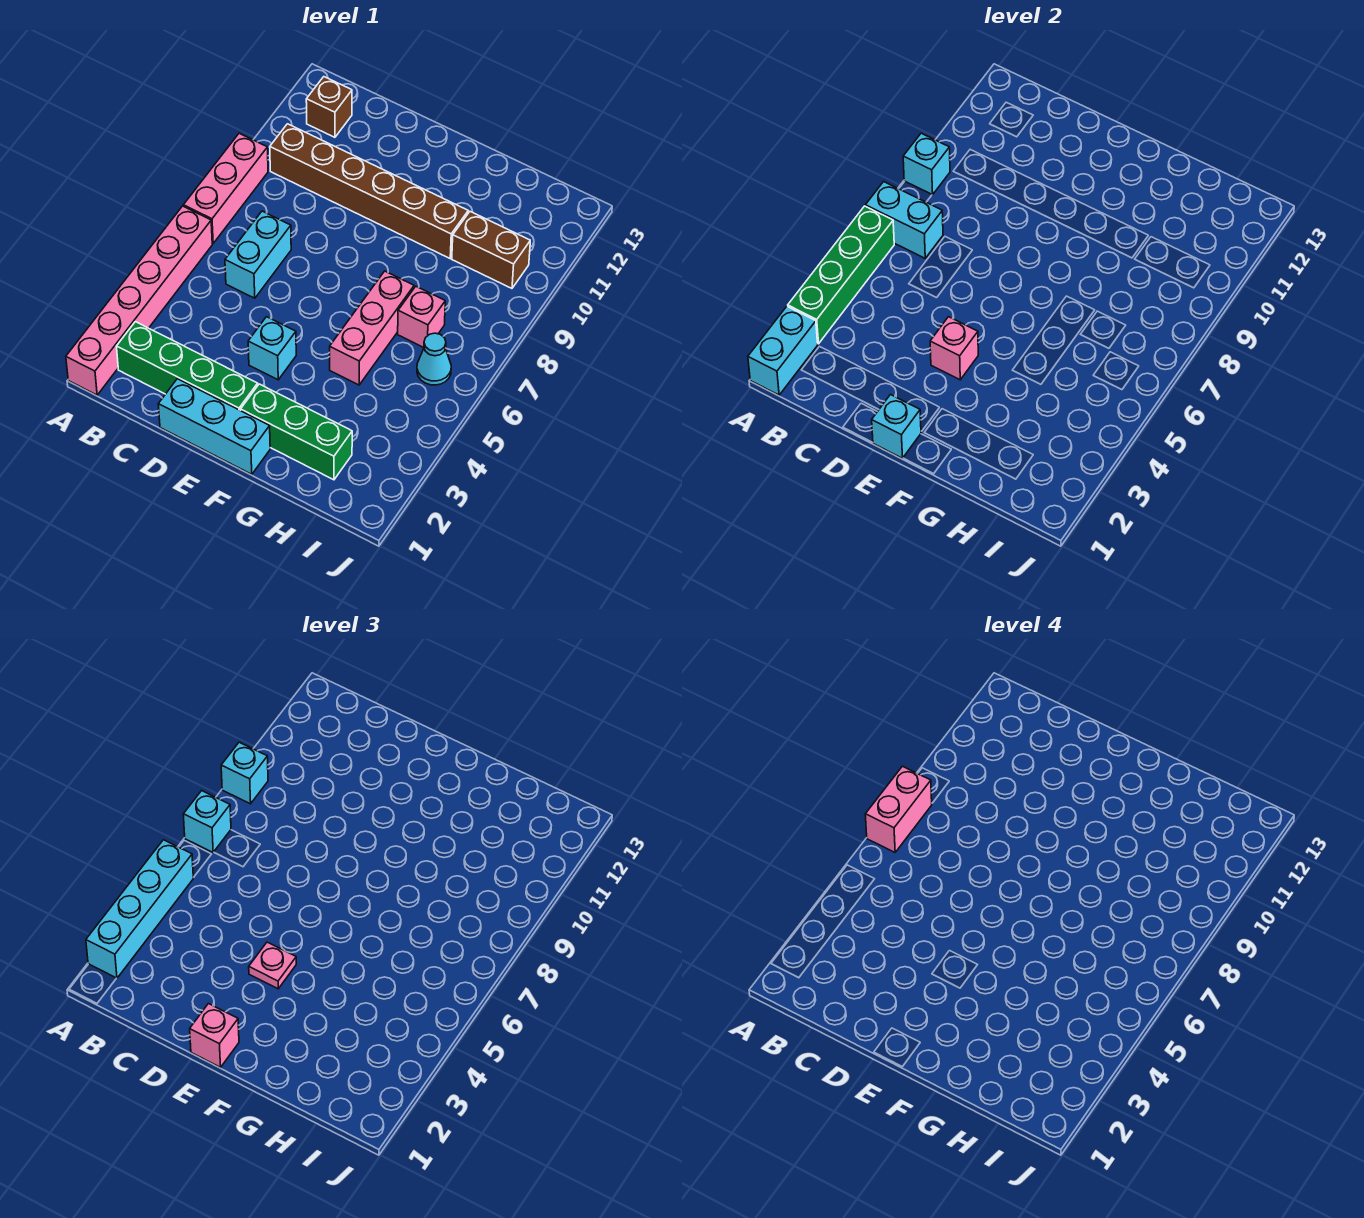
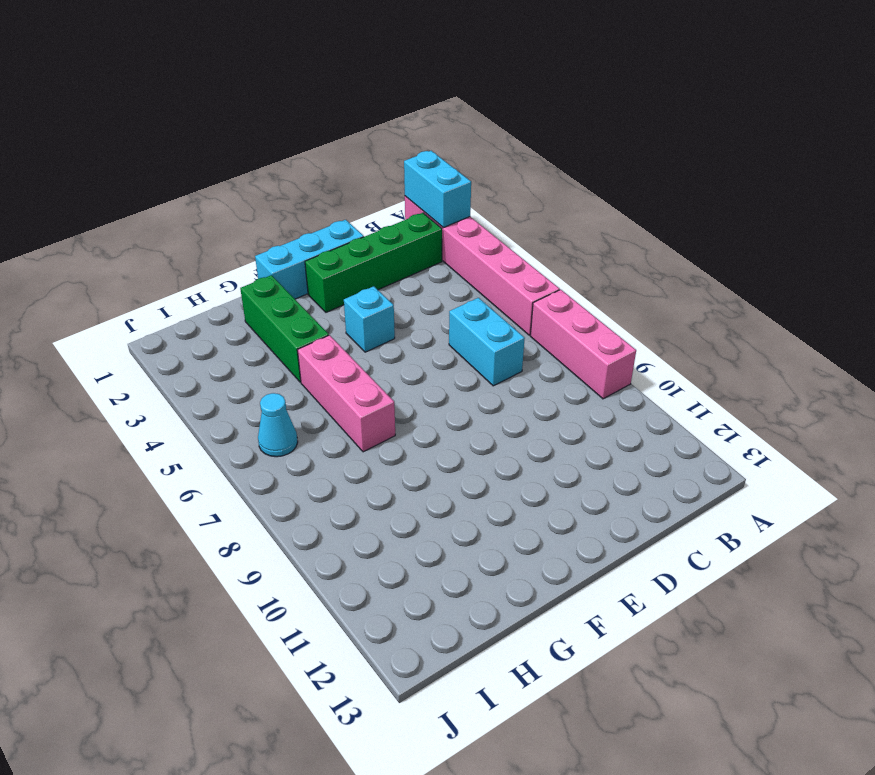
green brick G2:G4 level 1 -> green brick F2:H2 level 1
none -> brown brick B10:G10 level 1
none -> brown brick B12 level 1
none -> pink brick H7 level 1

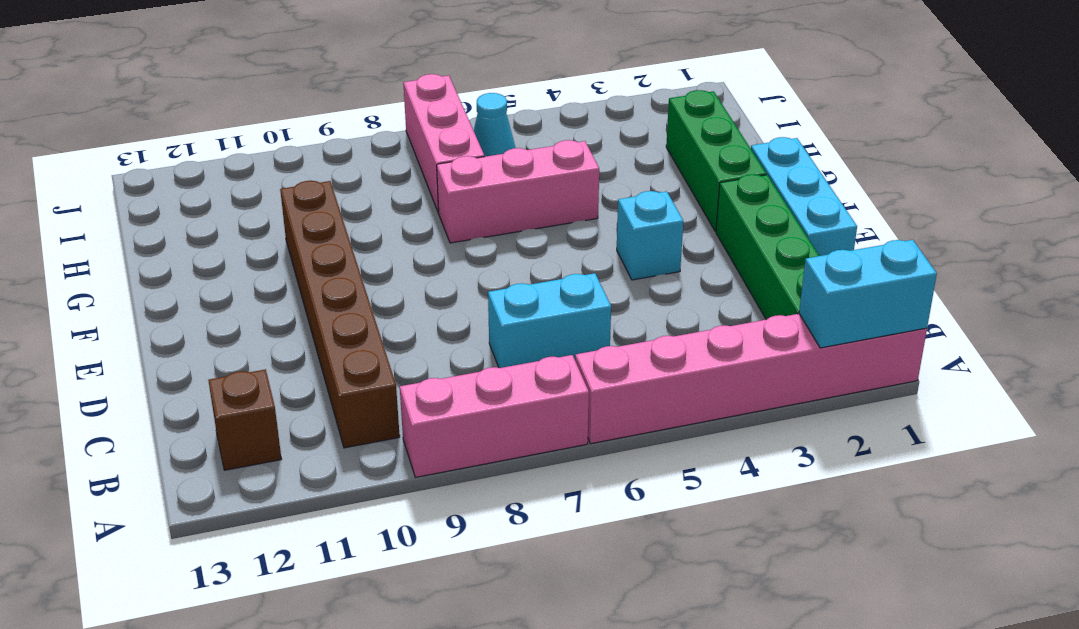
pink brick H7:J7 level 1 -> pink brick H7 level 1
none -> brown brick H10:I10 level 1
none -> green brick A3:A6 level 2
none -> cyan brick A7:B7 level 2

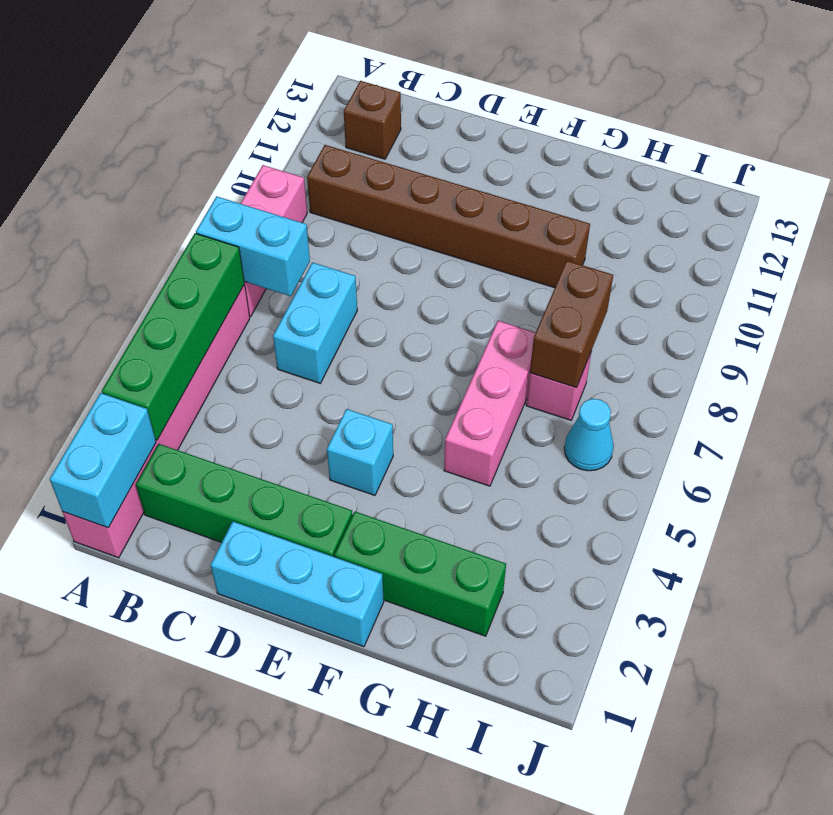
brown brick H7:H8 level 2 -> brown brick H10:I10 level 1
none -> cyan brick A9 level 2
none -> cyan brick E1 level 2
none -> pink brick E4 level 2

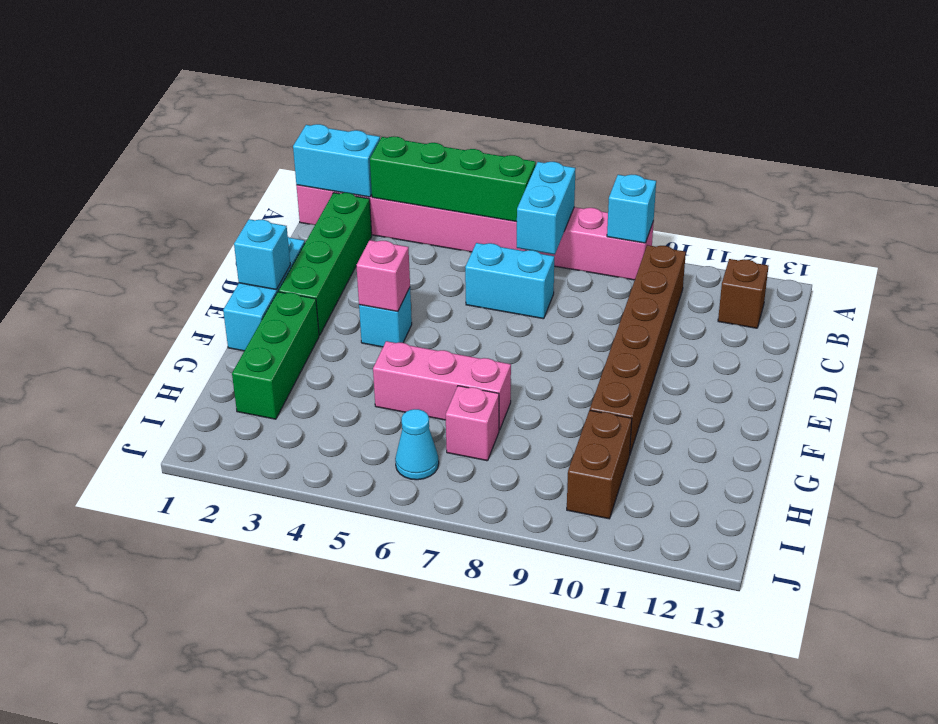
none -> cyan brick A2:A5 level 3
none -> cyan brick A7 level 3
none -> cyan brick A9 level 3

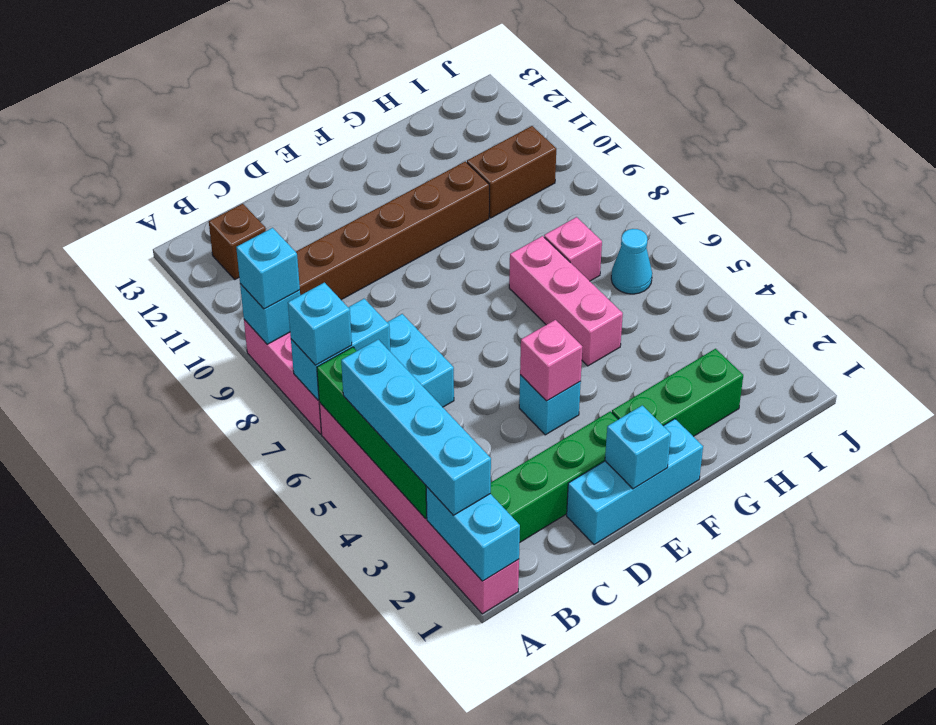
none -> pink brick E1 level 3
none -> pink plate E4 level 3
none -> pink brick A7:A8 level 4

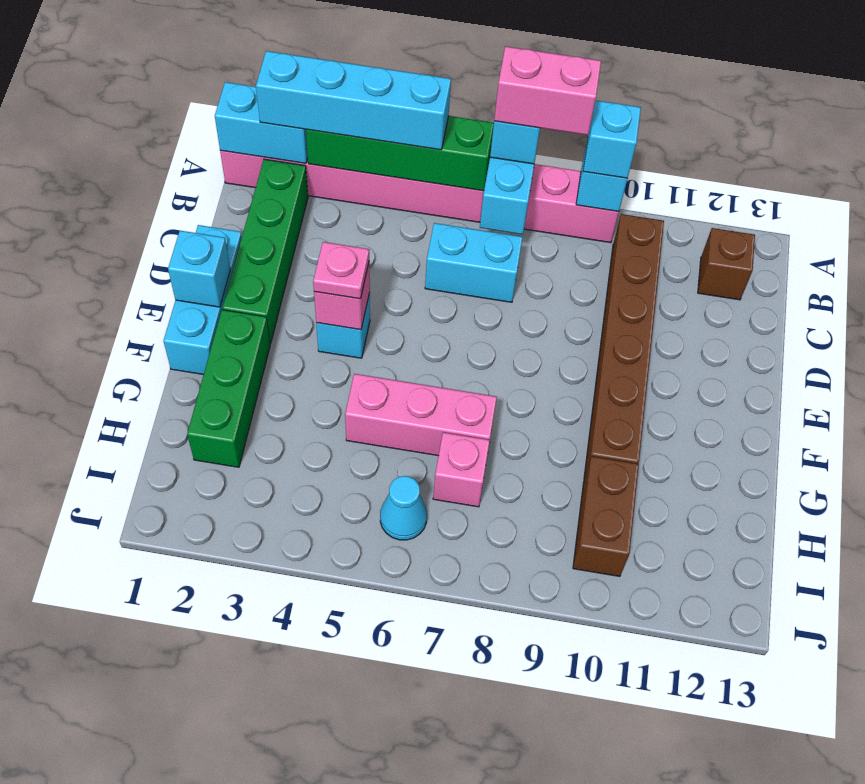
none -> pink brick E1 level 3

